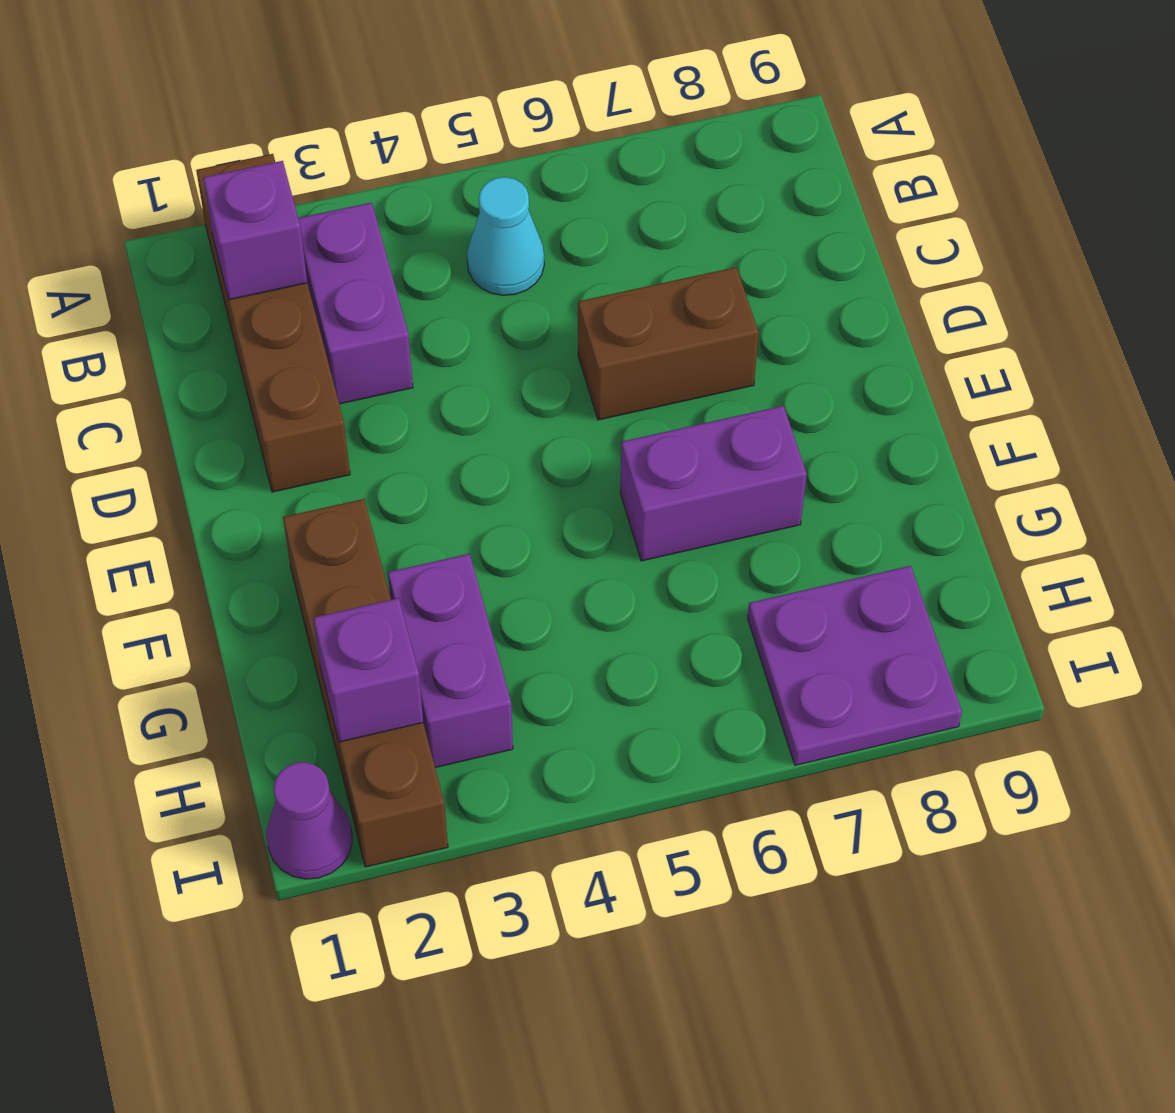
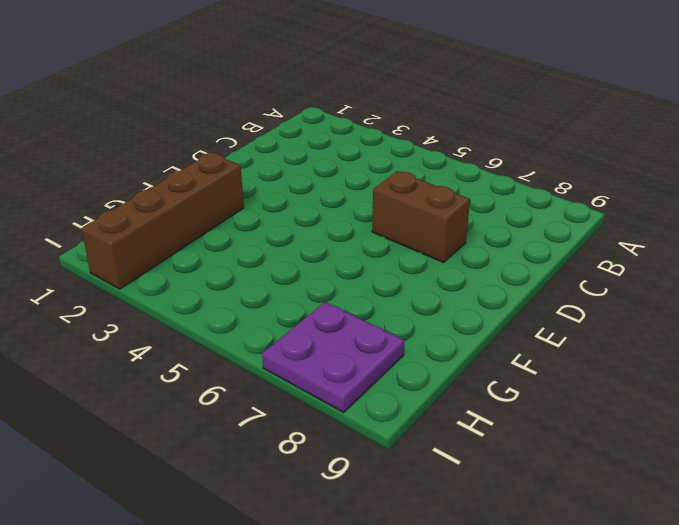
none -> brown brick A2:D2 level 1
none -> purple brick B3:C3 level 1

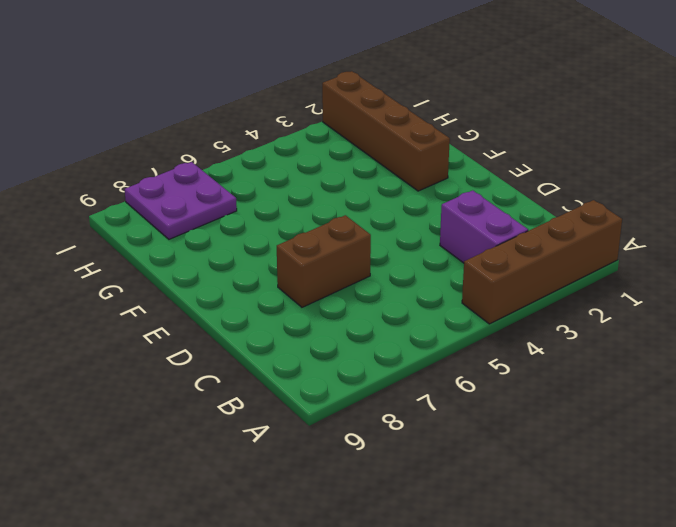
brown brick A1:A4 level 1 -> brown brick A2:D2 level 1
none -> cyan cone B5 level 1
none -> purple brick F6:F7 level 1

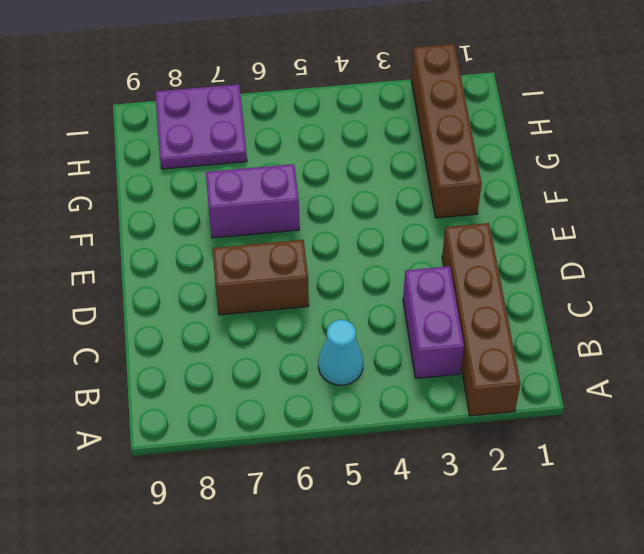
none -> purple brick G3:H3 level 1
none -> purple cone I1 level 1

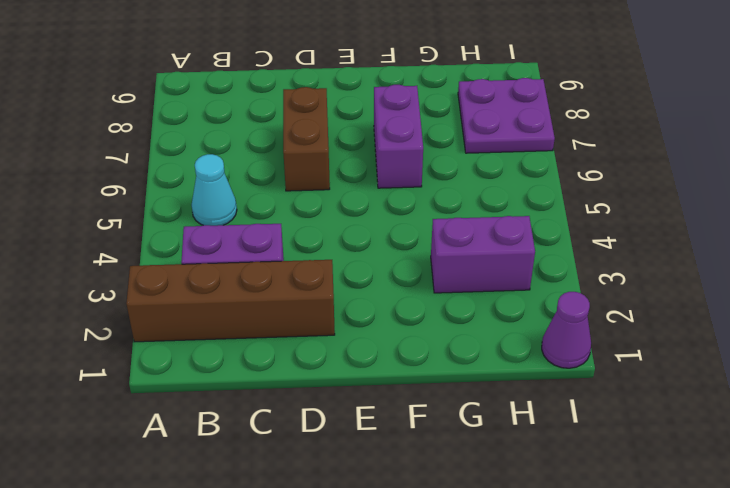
none -> brown brick F2:I2 level 1
none -> purple brick B2 level 2

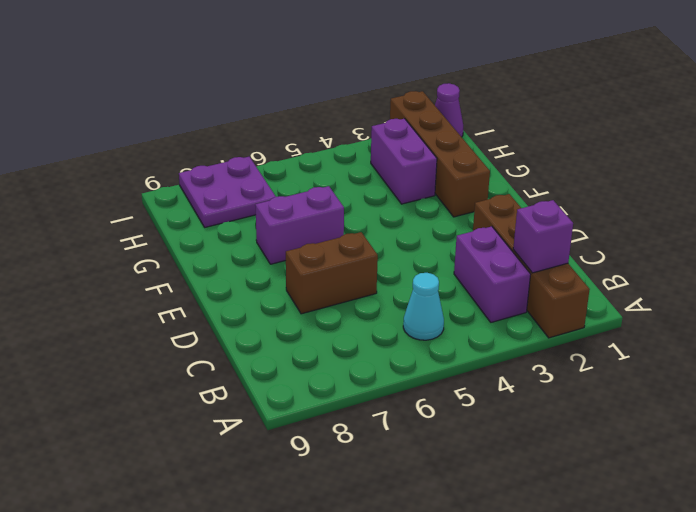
none -> purple brick H2 level 2

